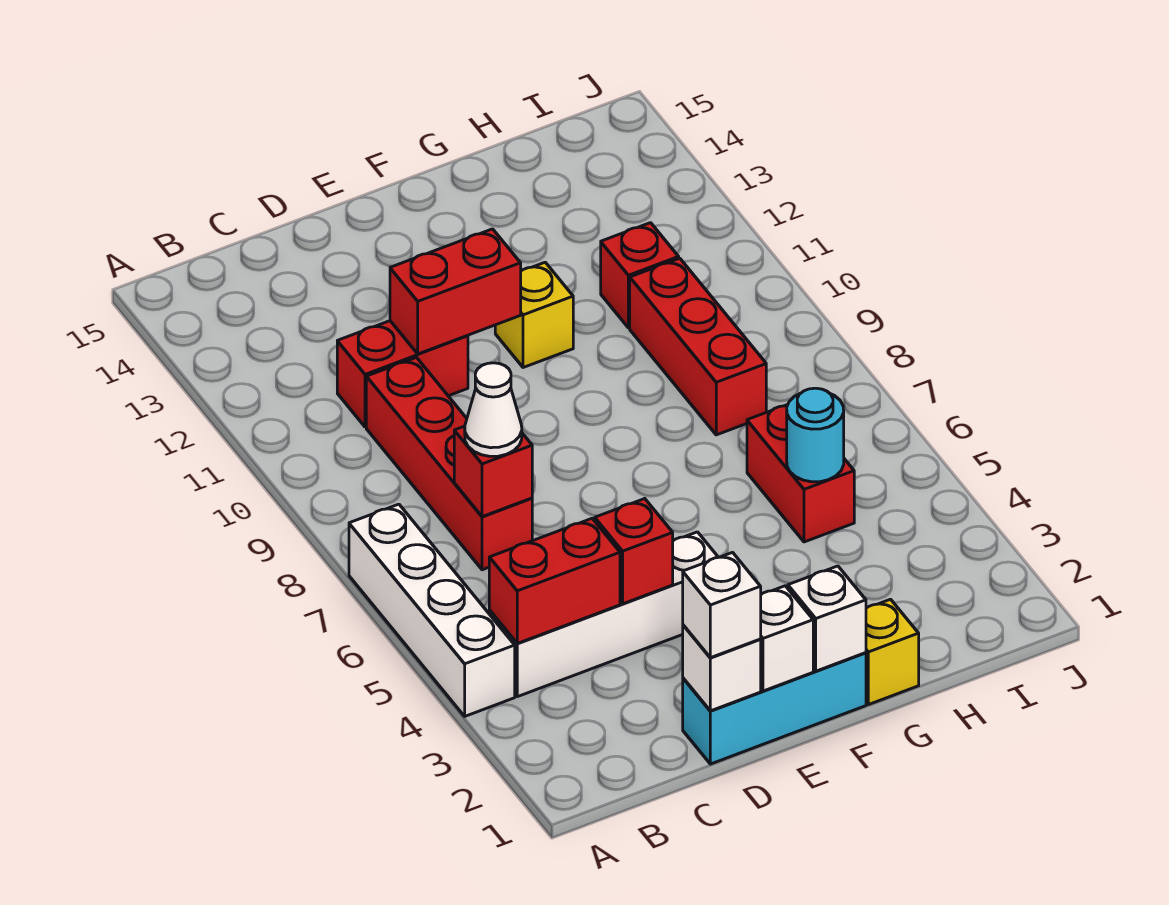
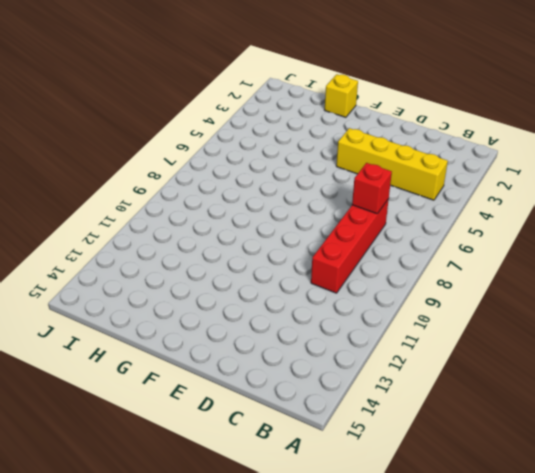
yellow brick B4:E4 level 1 -> white brick B4:E4 level 1
none -> white brick A4:A7 level 1
none -> red brick C11:D11 level 1
none -> cyan brick D1:F1 level 1

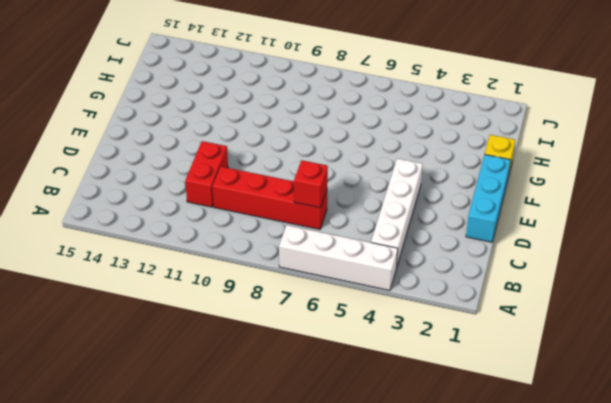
none -> yellow brick F11 level 1
none -> red brick H5:H6 level 1
none -> red brick H8:H10 level 1

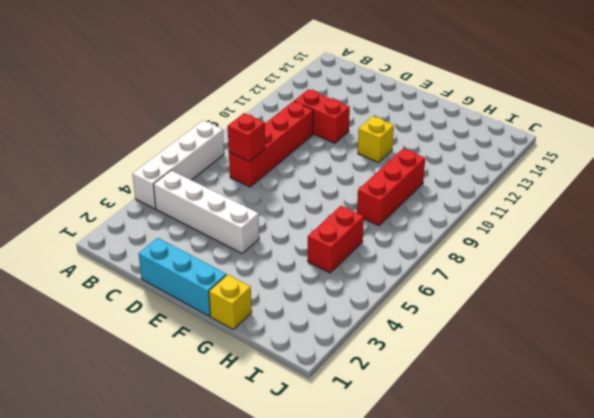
none -> red brick H11 level 1
none -> red brick B4:C4 level 2
none -> white brick D1 level 2

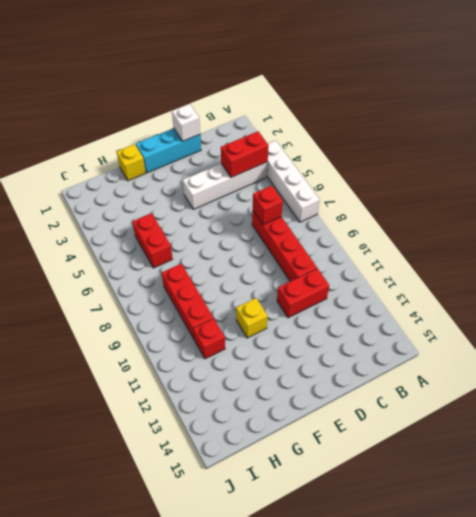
none -> red brick D4 level 2
none -> red brick D11:E11 level 2
none -> white brick E1 level 2

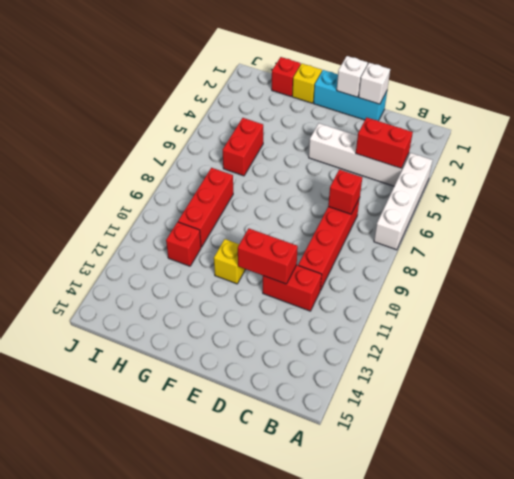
red brick H1 level 1 -> red brick D4 level 2
none -> white brick F1 level 2
none -> cyan round brick H5 level 2
none -> white cone C7 level 3

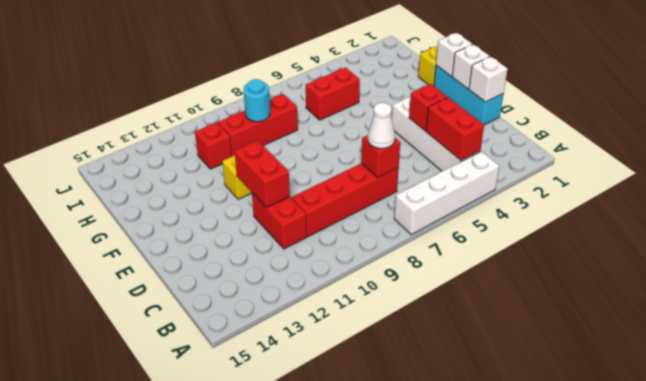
cyan round brick H9 level 2 -> cyan round brick H5 level 2
none -> white brick D1 level 3

